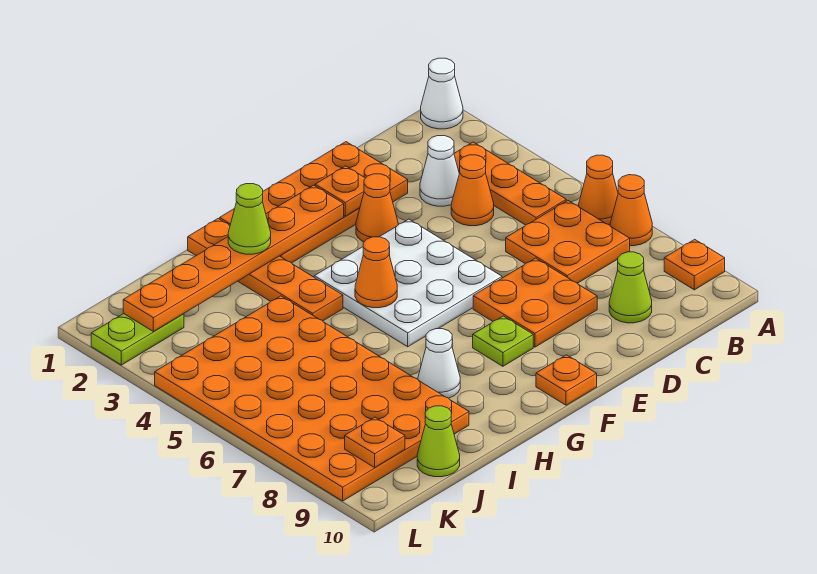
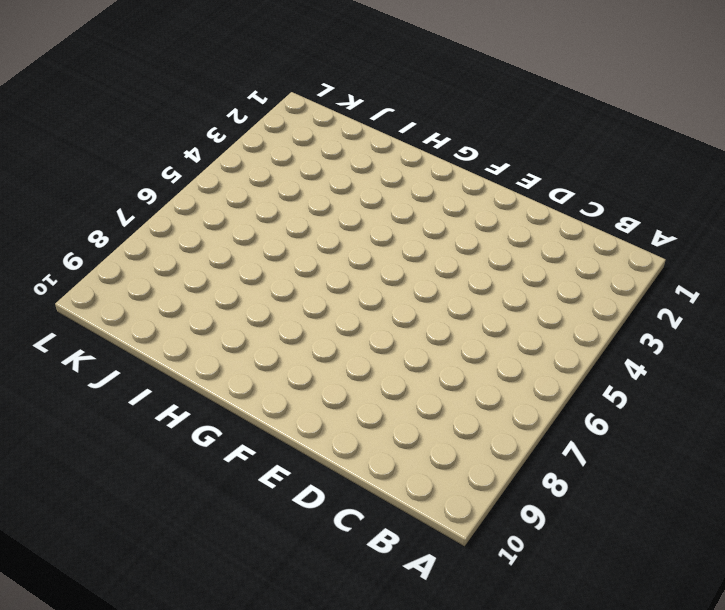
none -> white cone A1 level 1
none -> orange cone A6 level 1
none -> orange cone A7 level 1

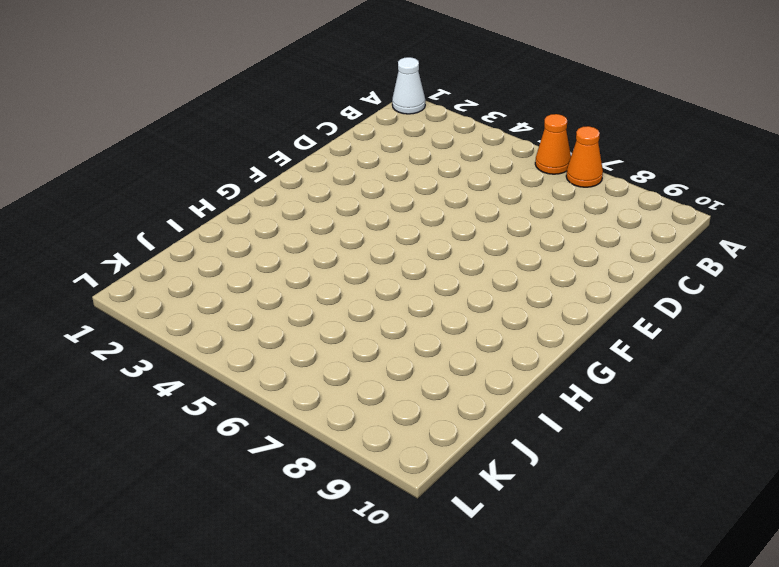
none -> orange plate A9 level 1
none -> orange plate B3:B5 level 1
none -> orange plate B6:C7 level 1

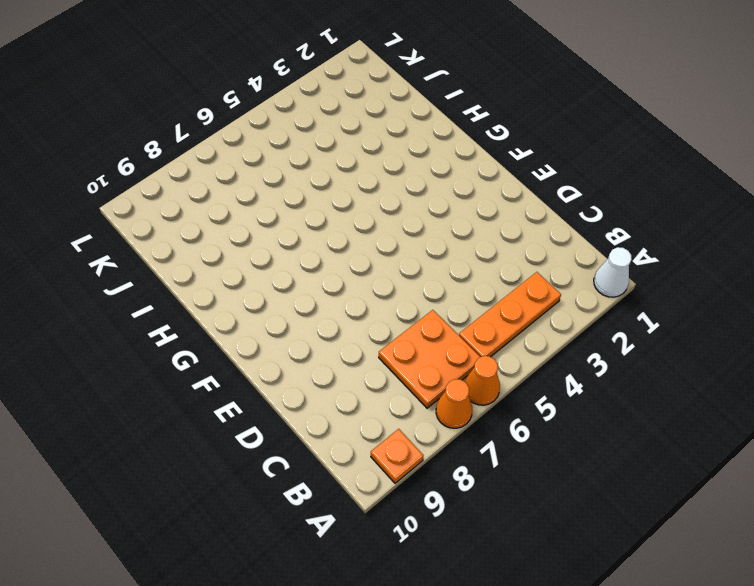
none -> white cone C3 level 1
none -> orange cone C4 level 1
none -> lime cone C9 level 1

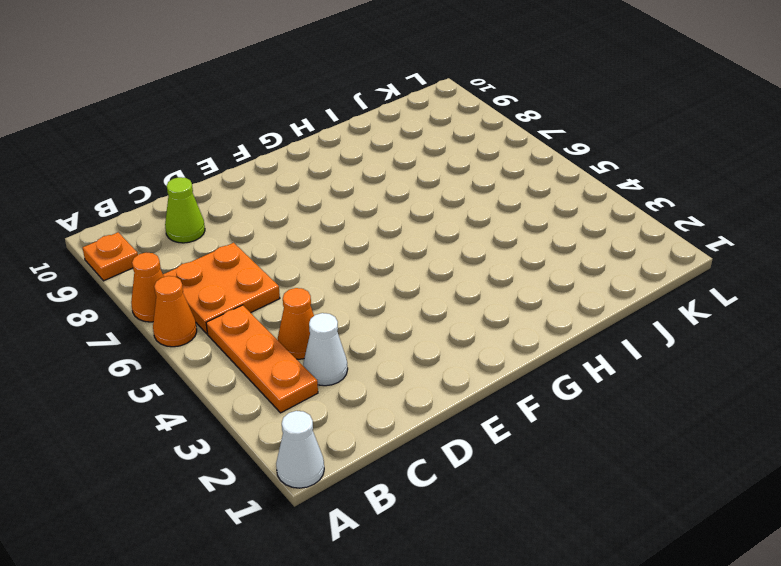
none -> orange plate D1:G2 level 1
none -> orange plate D7:E8 level 1
none -> orange cone E3 level 1

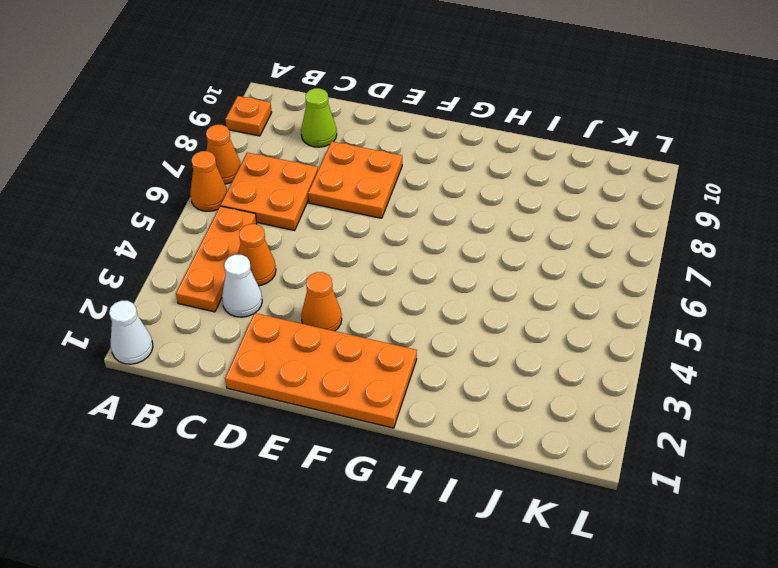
none -> white plate E4:G6 level 1
none -> lime plate F8 level 1
none -> orange plate F10 level 1

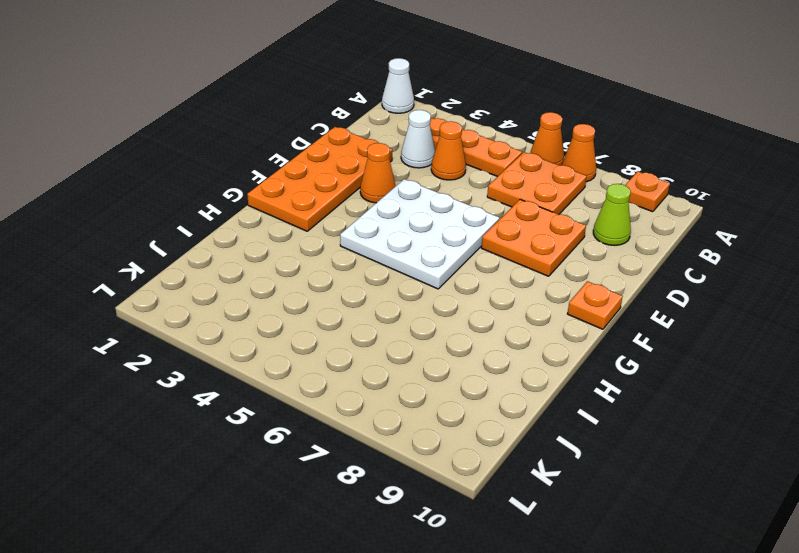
none -> lime plate F8 level 1
none -> orange plate H1:H4 level 1
none -> white cone H8 level 1

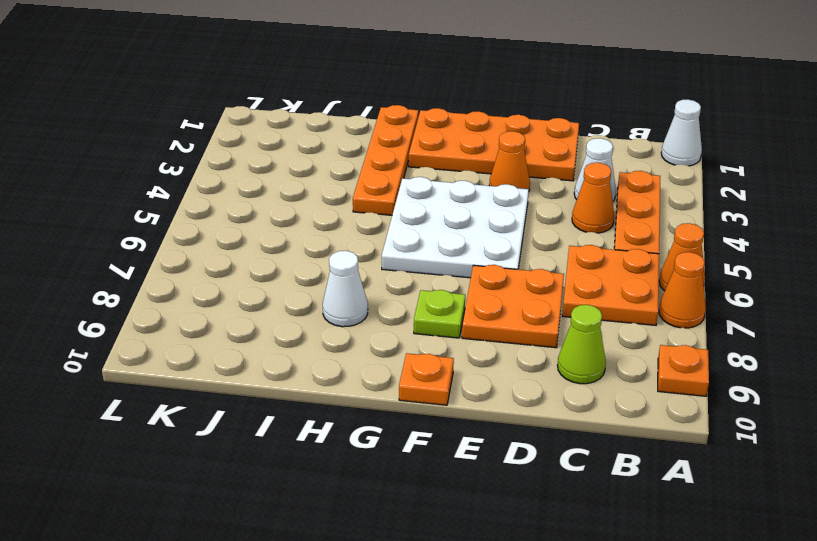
none -> orange plate I4:L9 level 1
none -> lime cone J10 level 1
none -> lime plate K2:L2 level 1

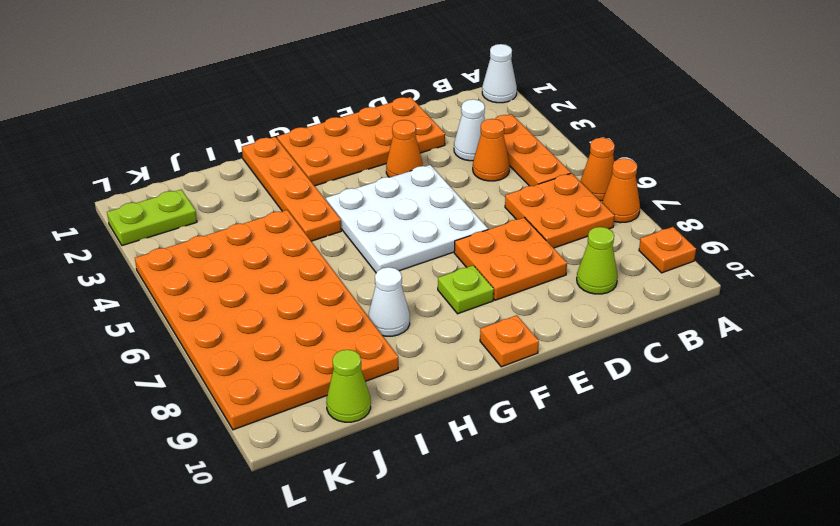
none -> orange plate E2 level 2
none -> orange plate F2:K2 level 2
none -> orange cone G5 level 2

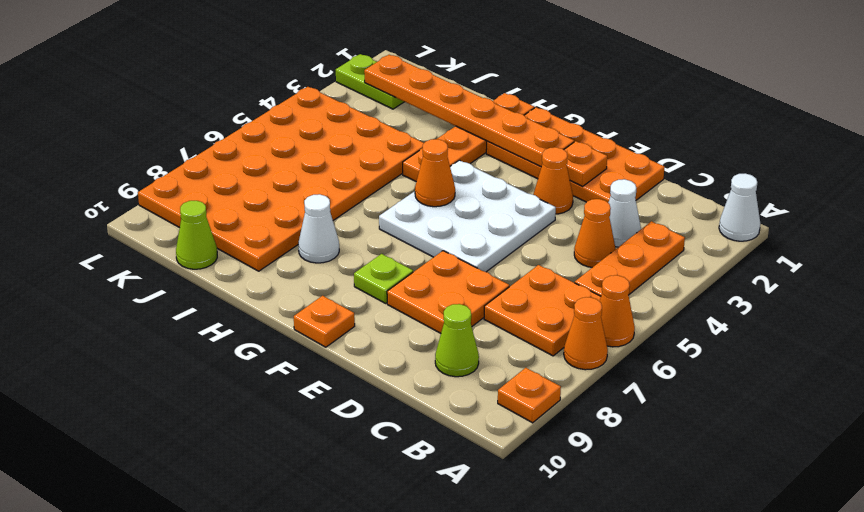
none -> orange plate K9 level 2
none -> lime cone H2 level 3

